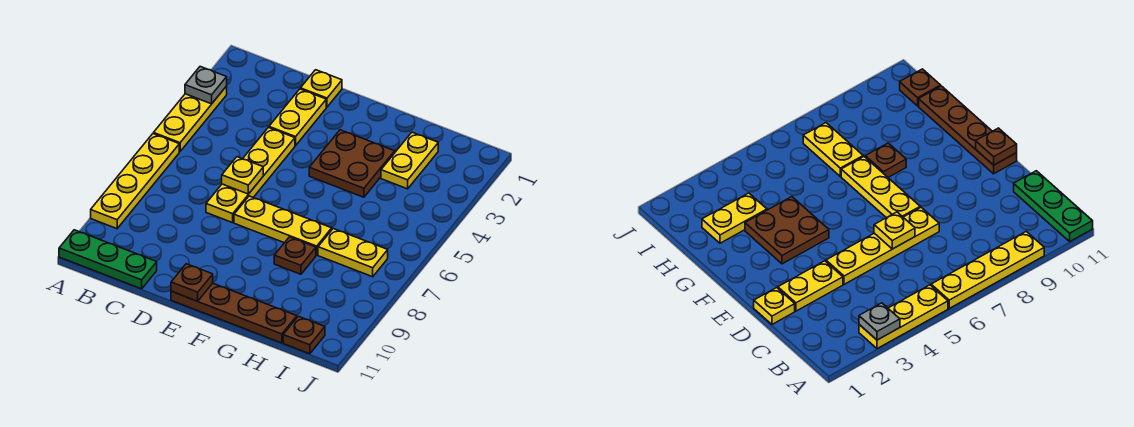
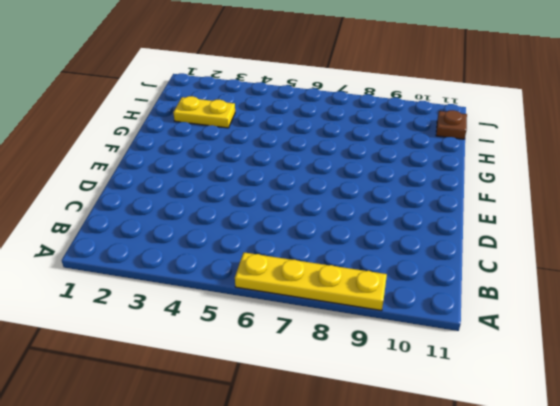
none -> yellow plate A3:A5 level 1
none -> green plate A11:C11 level 1
none -> yellow plate D1 level 1

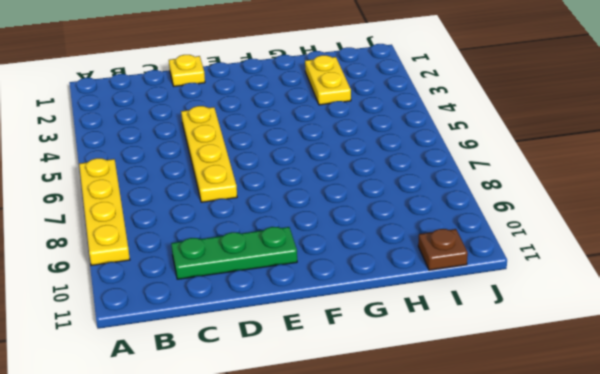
green plate C10:E10 level 1 -> green plate A11:C11 level 1
none -> yellow plate A3:A5 level 1
none -> yellow plate D2:D3 level 1
none -> yellow plate E7:G7 level 1

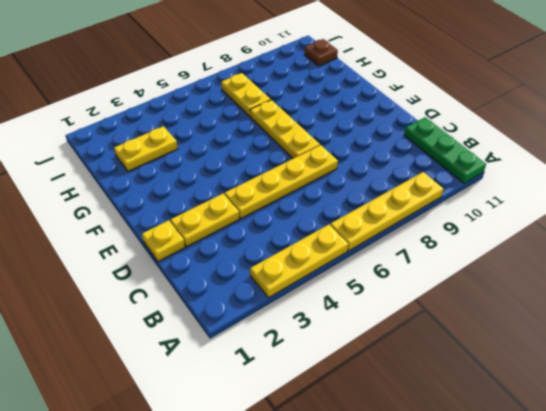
none -> brown plate E11:H11 level 1
none -> brown plate F3:G4 level 1
none -> brown plate G8 level 1

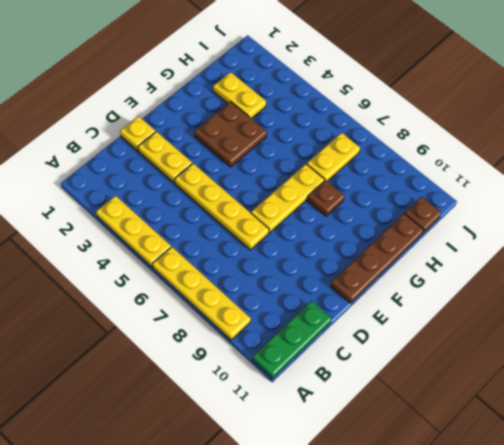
none -> grey plate A3 level 2
none -> yellow plate D6 level 2
none -> brown plate E11 level 2

